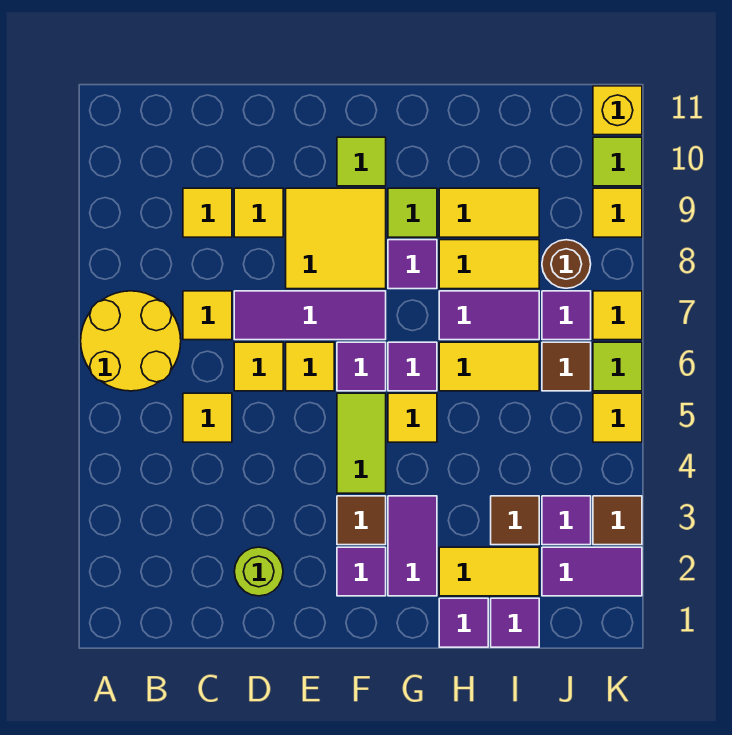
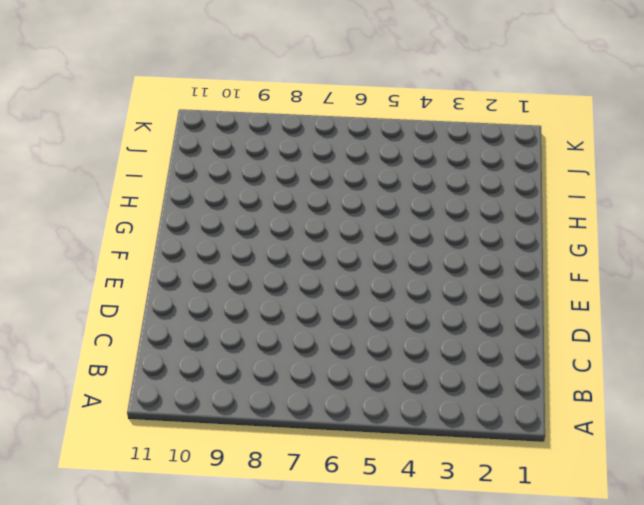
none -> yellow round brick A6:B7 level 1
none -> yellow tile C5 level 1
none -> yellow tile C7 level 1
none -> yellow tile C9 level 1

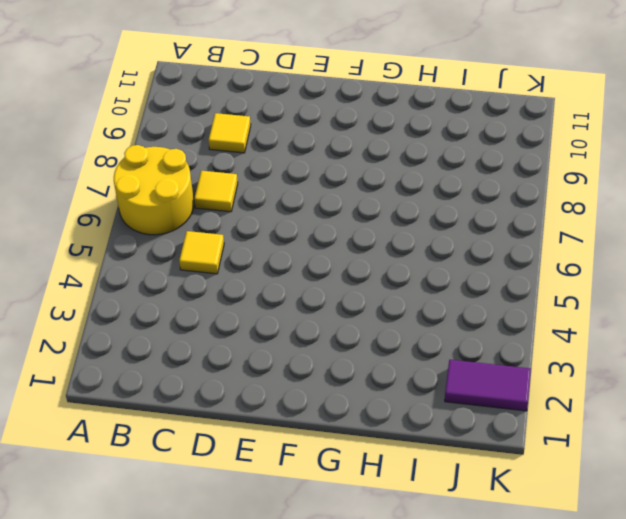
none -> lime round brick D2 level 1
none -> yellow tile D6 level 1
none -> purple tile D7:F7 level 1
none -> yellow tile D9 level 1

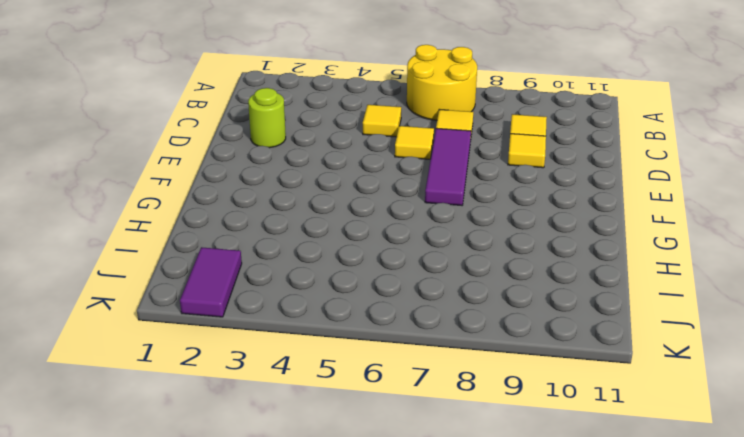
none -> yellow tile E6 level 1
none -> yellow tile E8:F9 level 1
none -> purple tile F2 level 1
none -> brown tile F3 level 1

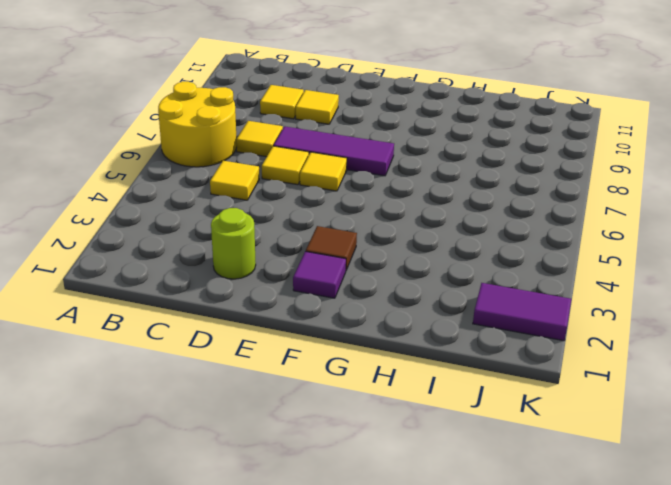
none -> yellow tile E8:F9 level 1
none -> lime tile F4:F5 level 1
none -> purple tile F6 level 1
none -> lime tile F10 level 1

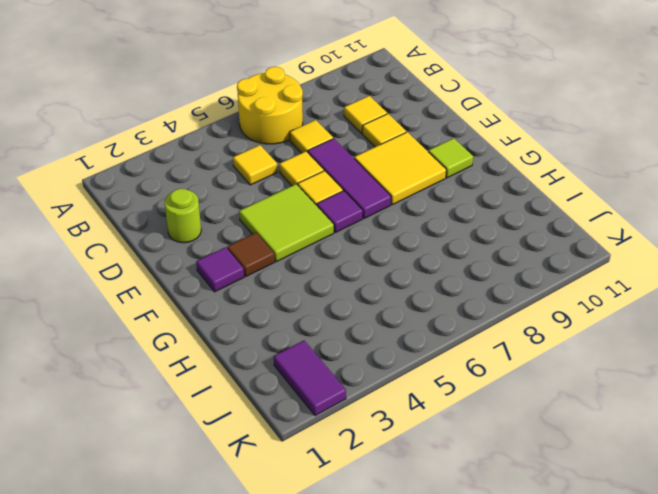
lime tile E4:F5 level 1 -> lime tile F4:F5 level 1
none -> purple tile G2:G3 level 1
none -> yellow tile G5 level 1
none -> purple tile G6 level 1
none -> purple tile G8 level 1

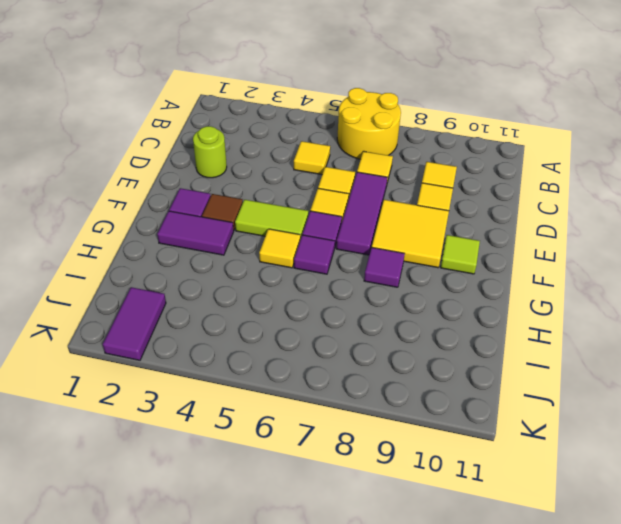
none -> lime tile G9 level 1
none -> purple tile H1 level 1
none -> yellow tile H2:I2 level 1
none -> yellow tile H6:I6 level 1

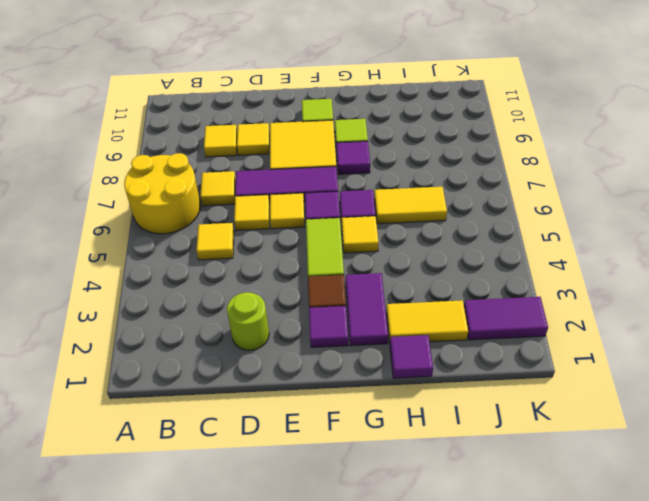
none -> purple tile H7:I7 level 1
none -> yellow tile H8:I8 level 1
none -> yellow tile H9:I9 level 1
none -> purple tile I1 level 1

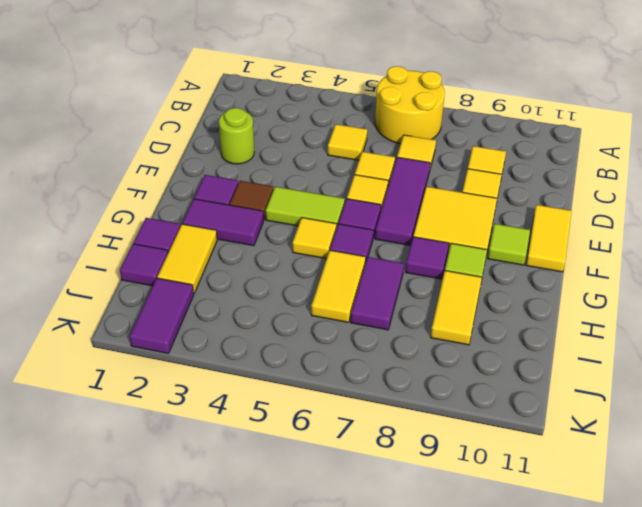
yellow tile E11:F11 level 1 -> yellow tile H8:I8 level 1
none -> brown tile I3 level 1
none -> purple tile J3 level 1
none -> brown tile J6 level 1
none -> purple tile J7 level 1

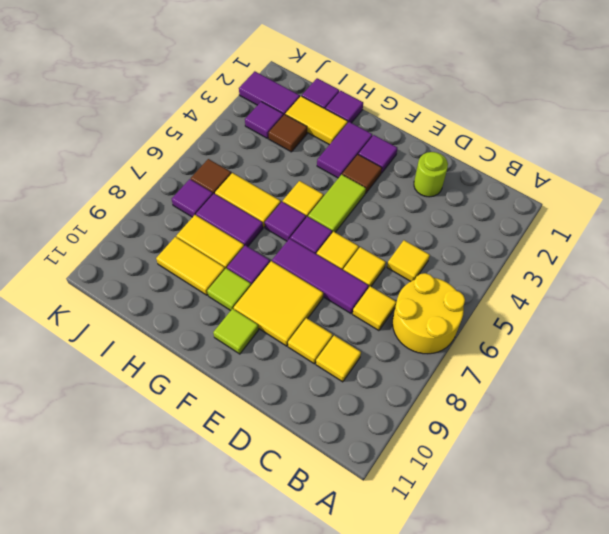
none -> brown round brick J8 level 1
none -> brown tile K3 level 1
none -> yellow tile K5 level 1
none -> lime tile K6 level 1

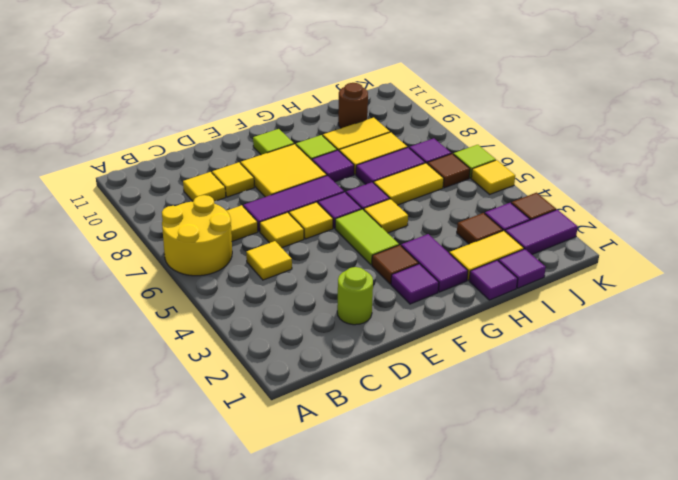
brown round brick I10 level 1 -> brown round brick J8 level 1
none -> yellow tile K7 level 1
none -> yellow tile K9 level 1
none -> lime tile K10 level 1
none -> yellow brick K11 level 1

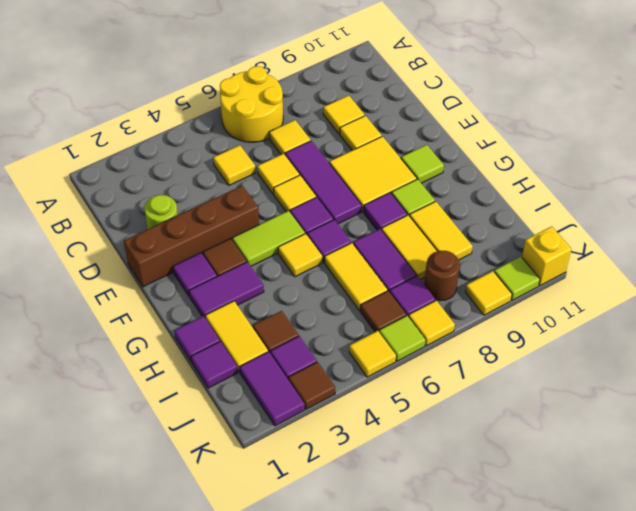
brown brick E1:E4 level 1 -> none

